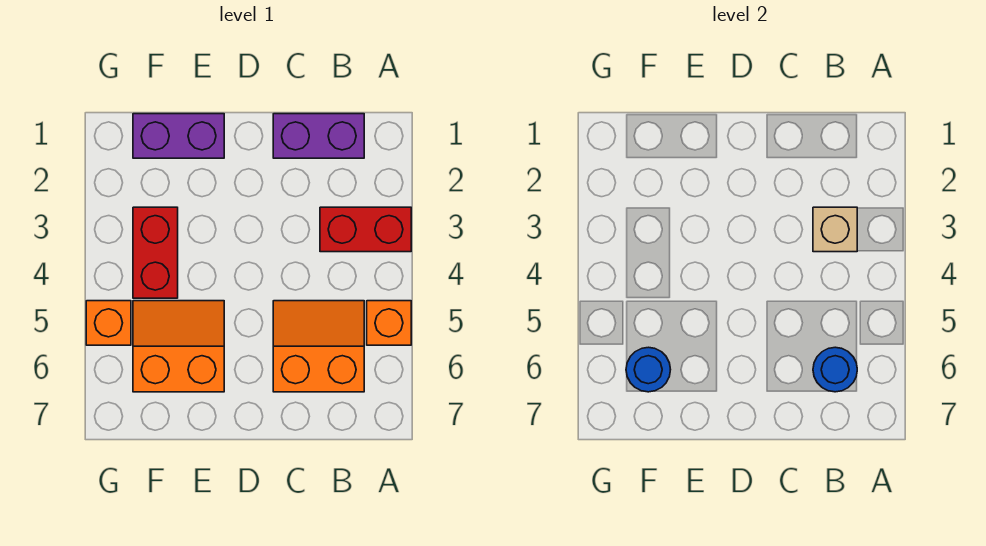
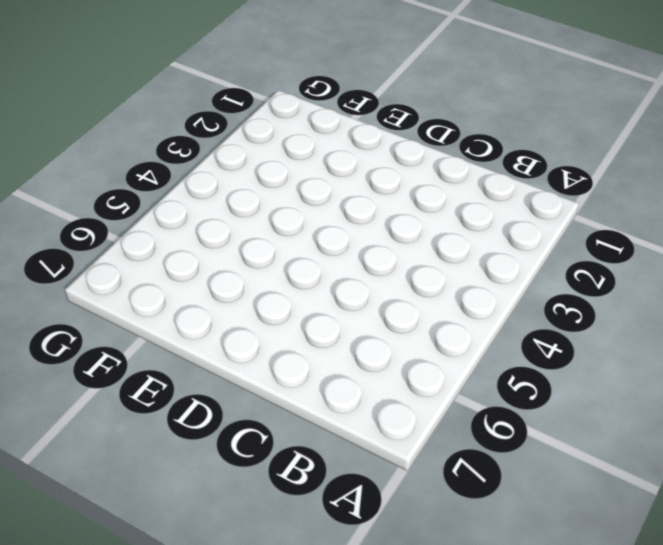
none -> red brick A3:B3 level 1
none -> orange brick A5 level 1

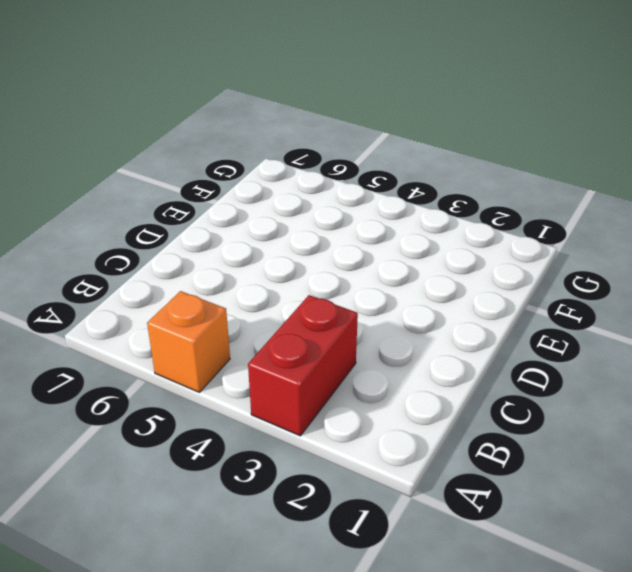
none -> purple brick B1:C1 level 1
none -> orange slope B5:C6 level 1 top 6

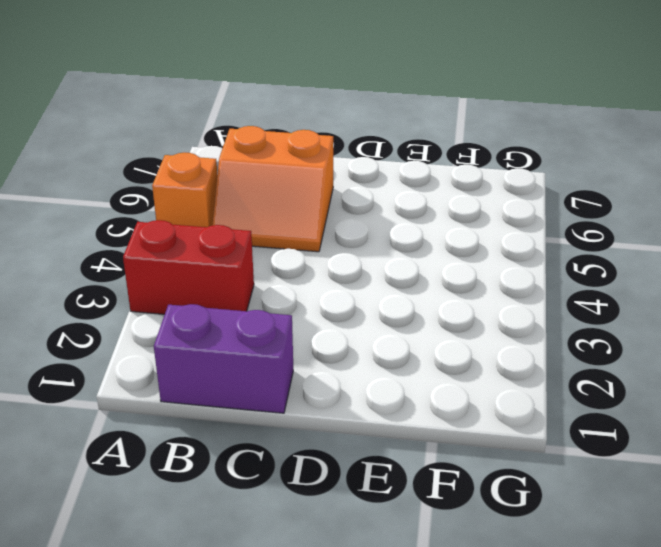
none -> purple brick E1:F1 level 1
none -> orange slope E5:F6 level 1 top 6

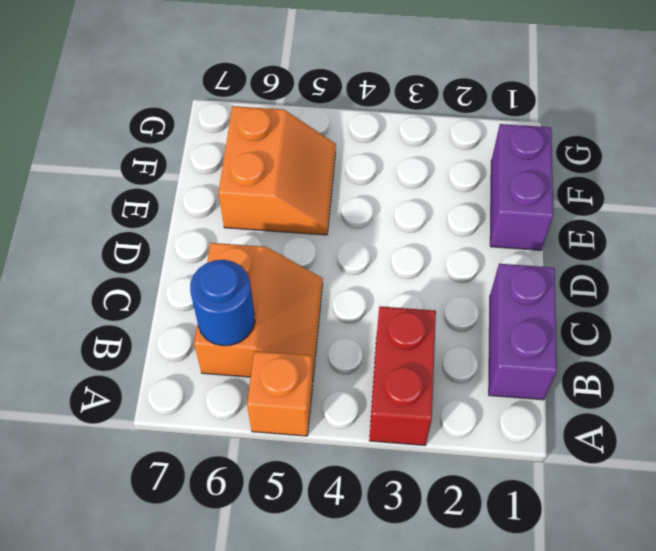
none -> red brick F3:F4 level 1
none -> orange brick G5 level 1

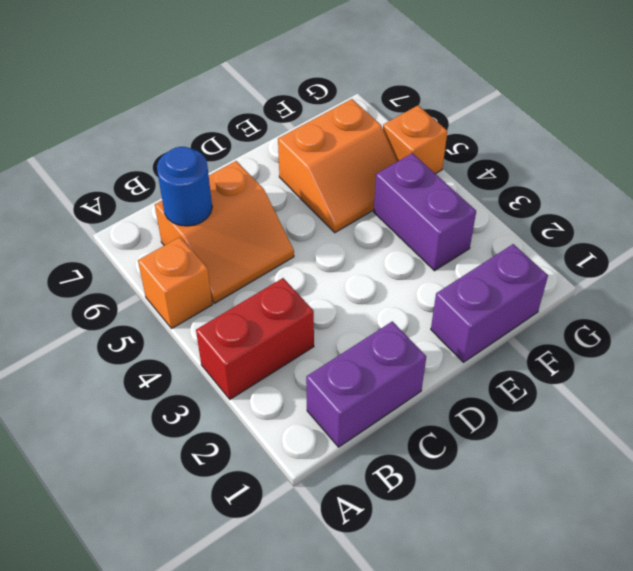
purple brick F3:F4 level 1 -> red brick F3:F4 level 1
none -> tan brick B3 level 2
none -> blue round brick F6 level 2

